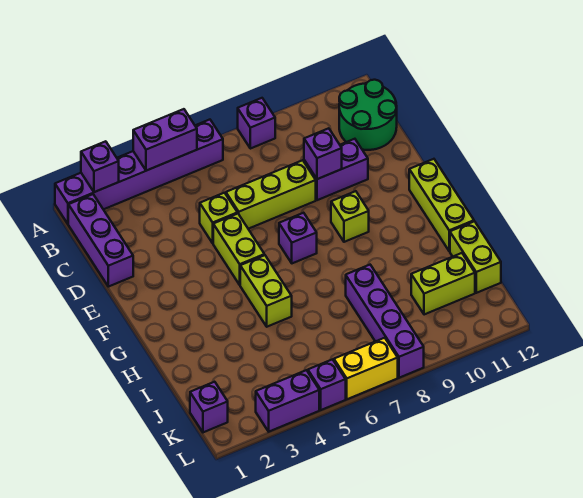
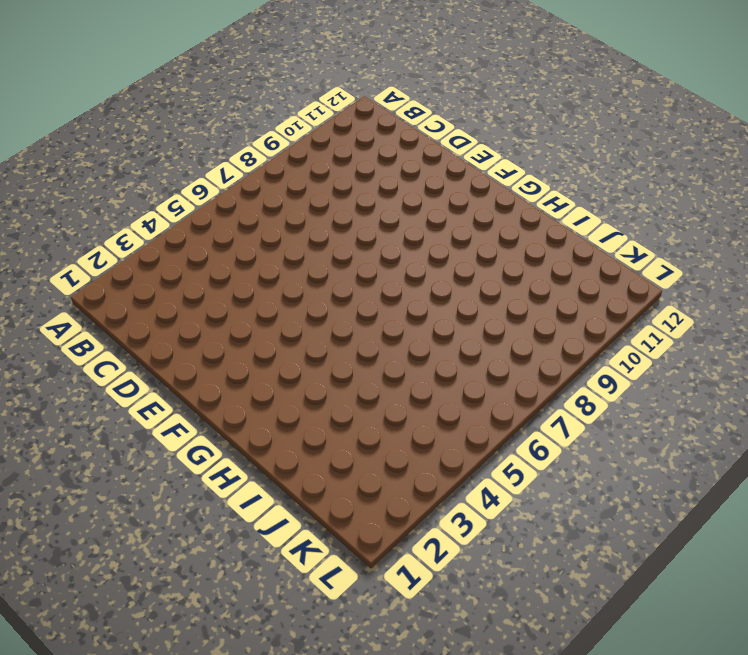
none -> purple brick A1:A6 level 1
none -> purple brick A8 level 1
none -> purple brick B1:D1 level 1

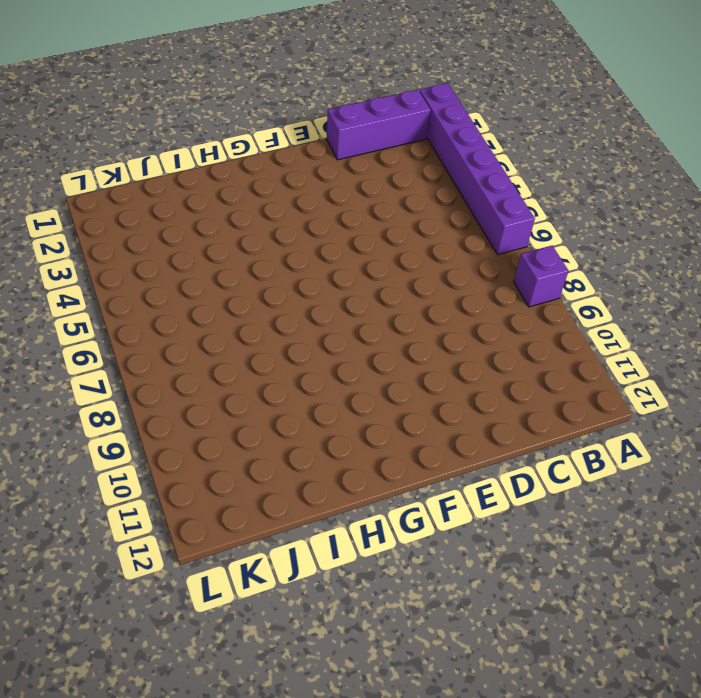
none -> green round brick B11:C12 level 1
none -> lime brick D5 level 1
none -> lime brick D6:D8 level 1

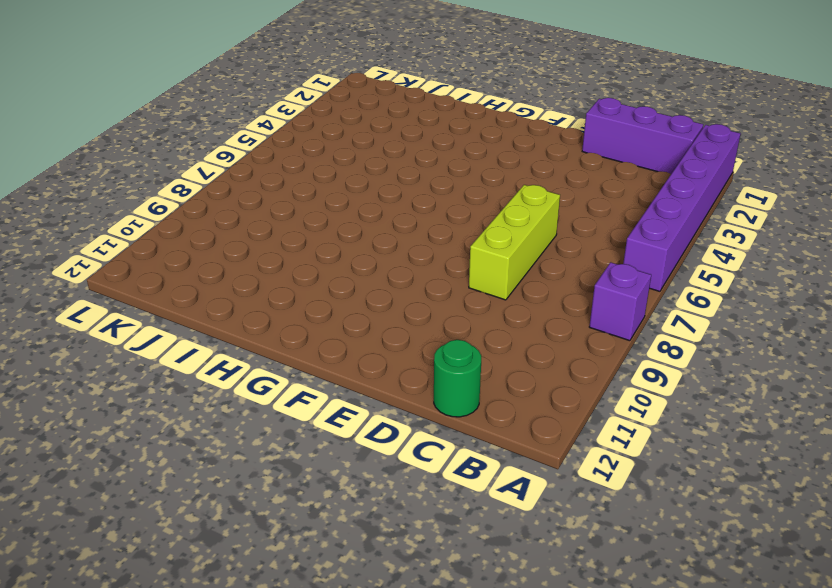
green round brick C12 level 1 -> green round brick B11:C12 level 1
none -> lime brick D5 level 1
none -> purple brick D9:D10 level 1
none -> lime brick E5:F5 level 1

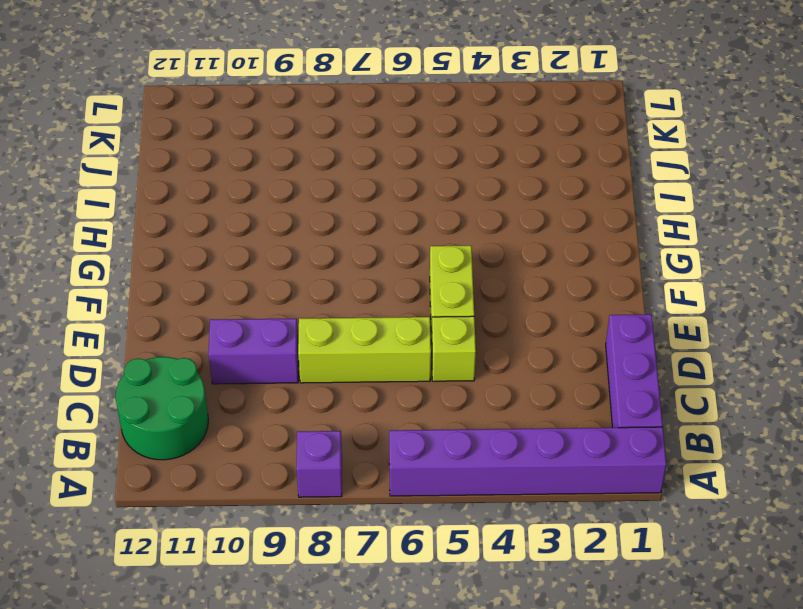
none -> purple brick F7 level 1
none -> lime brick F9 level 1
none -> lime brick F12:H12 level 1

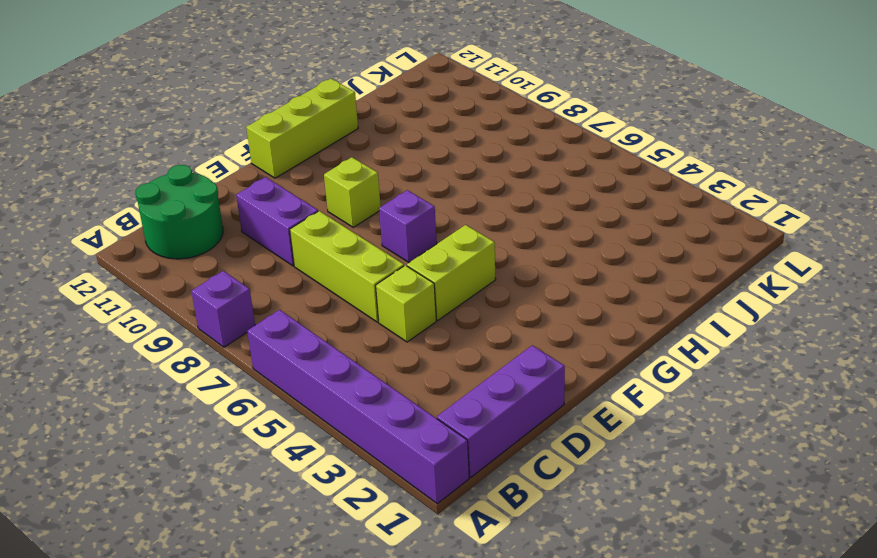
none -> lime brick G5:H5 level 1
none -> purple brick I8:L8 level 1
none -> lime brick I12:J12 level 1

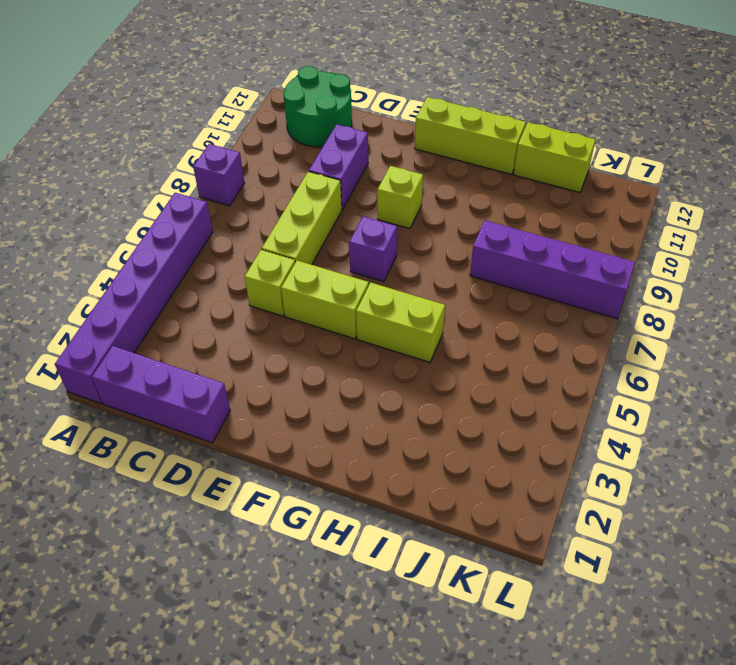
none -> lime brick J10:J11 level 1
none -> purple brick K1 level 1
none -> purple brick L3:L4 level 1

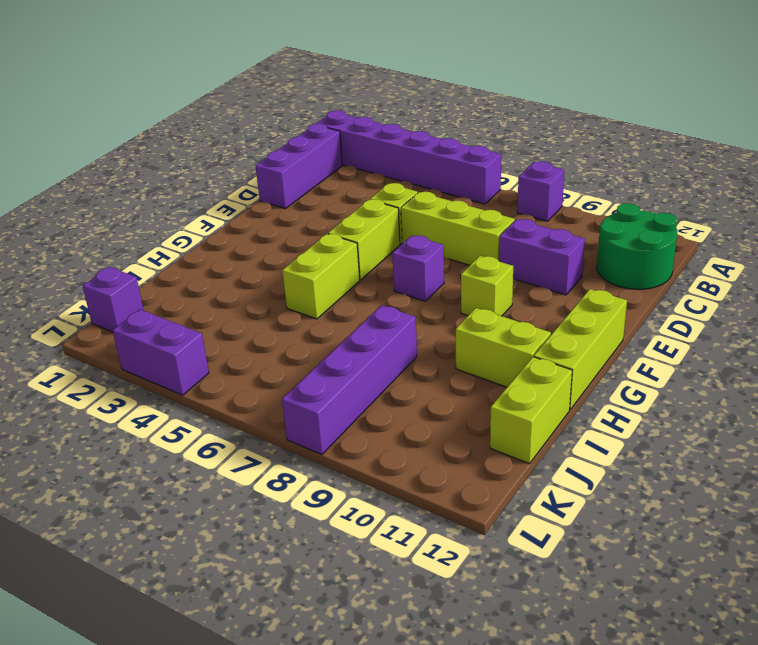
lime brick H10:H11 level 1 -> lime brick J10:J11 level 1
none -> purple brick L5 level 1
none -> yellow brick L6:L7 level 1
none -> purple brick A2 level 2

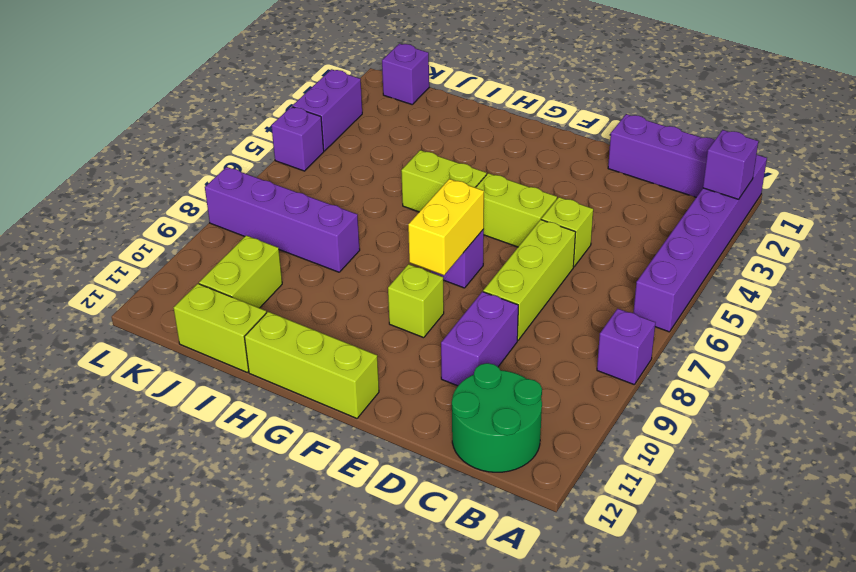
yellow brick F7:F8 level 2 -> yellow brick L6:L7 level 1
none -> purple brick A4:A5 level 2
none -> purple brick D9 level 2

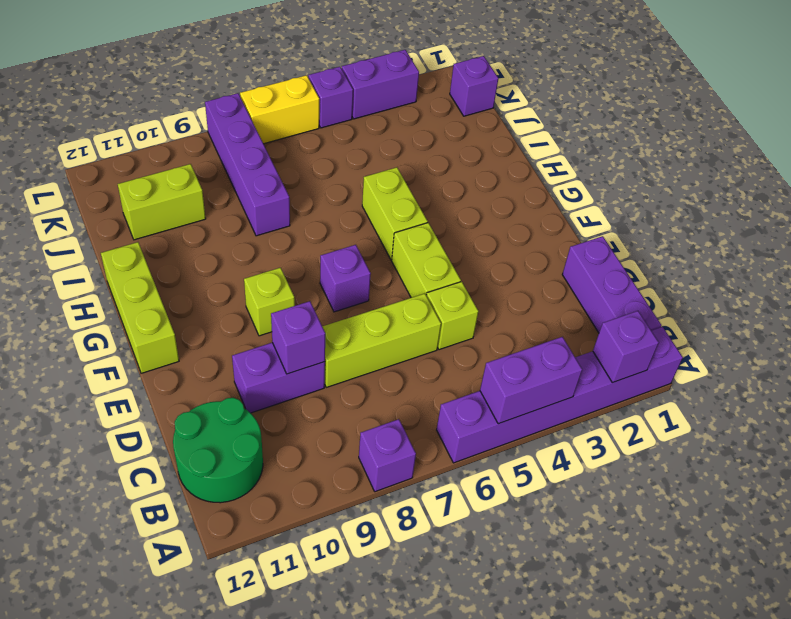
none -> lime brick I12:J12 level 1

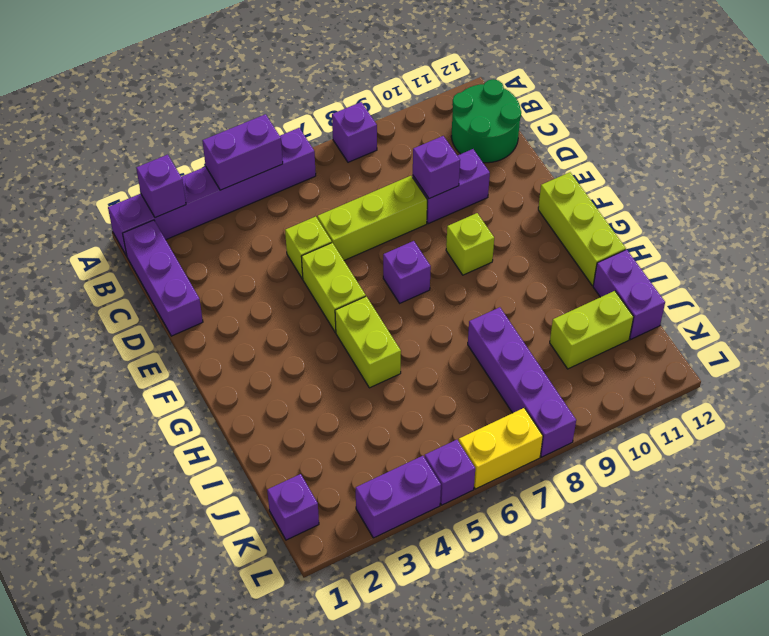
purple brick I12:J12 level 1 -> lime brick I12:J12 level 1

